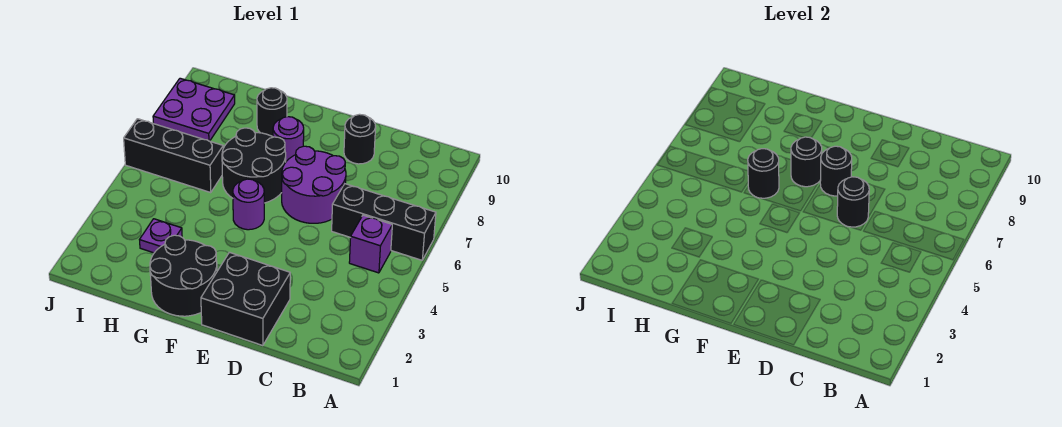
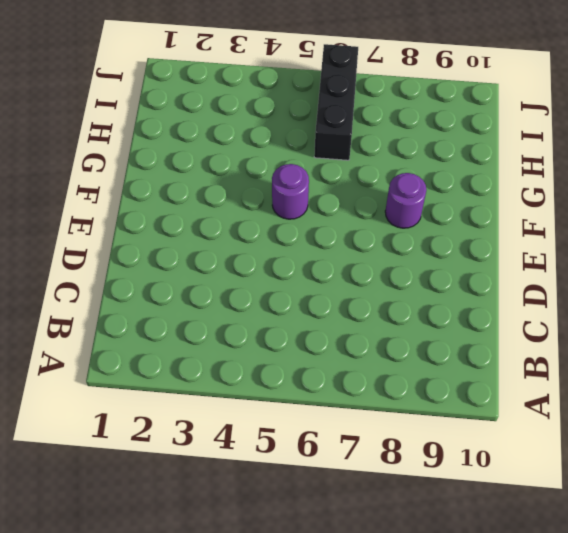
none -> black brick A6:C6 level 1
none -> purple brick B5 level 1
none -> black brick D1:E2 level 1

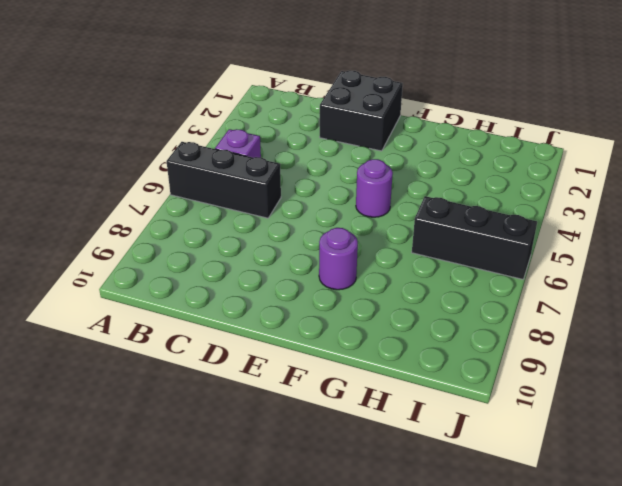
none -> purple round brick D6:E7 level 1
none -> black round brick D9 level 1
none -> black round brick F1:G2 level 1

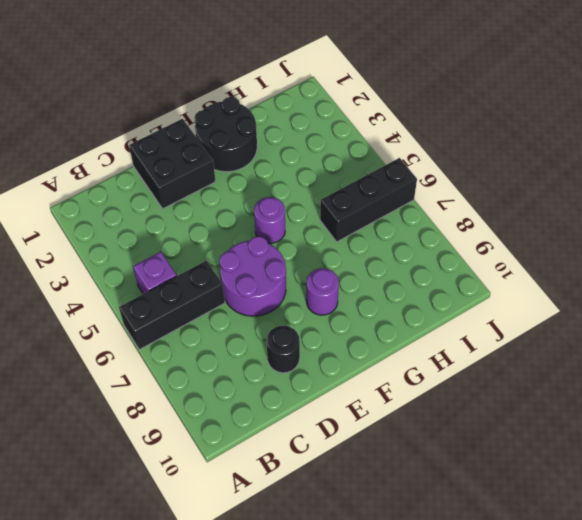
none -> black round brick F6:G7 level 1
none -> black round brick G9 level 1
none -> purple plate H3 level 1

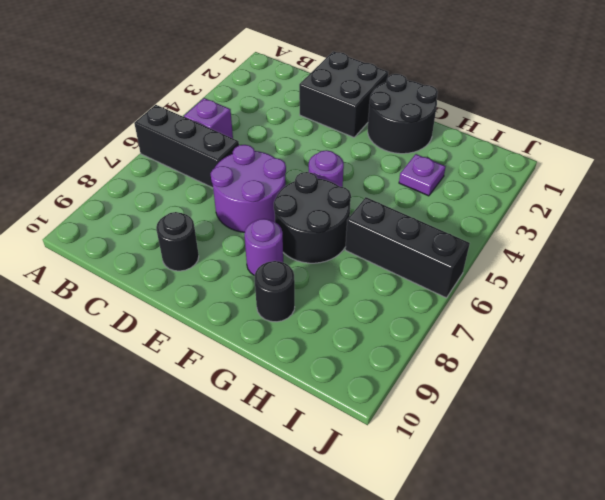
none -> purple plate I8:J9 level 1
none -> black round brick D6 level 2
none -> black round brick E7 level 2

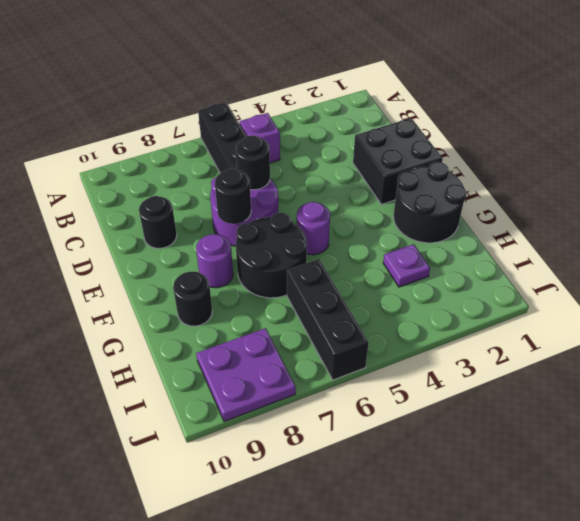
none -> black round brick F7 level 2
none -> black round brick G6 level 2

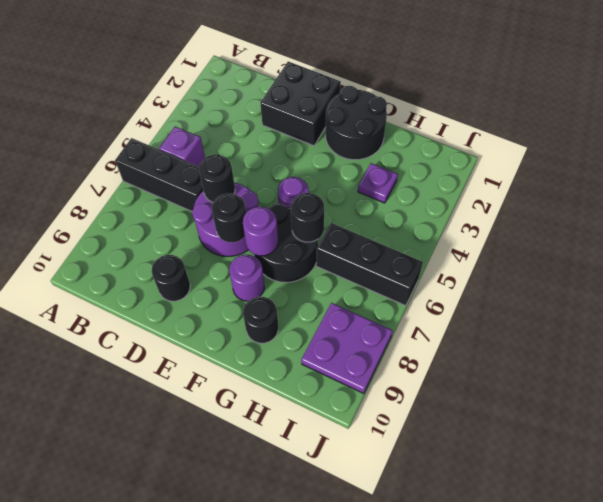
purple round brick F7 level 2 -> black round brick F7 level 2

